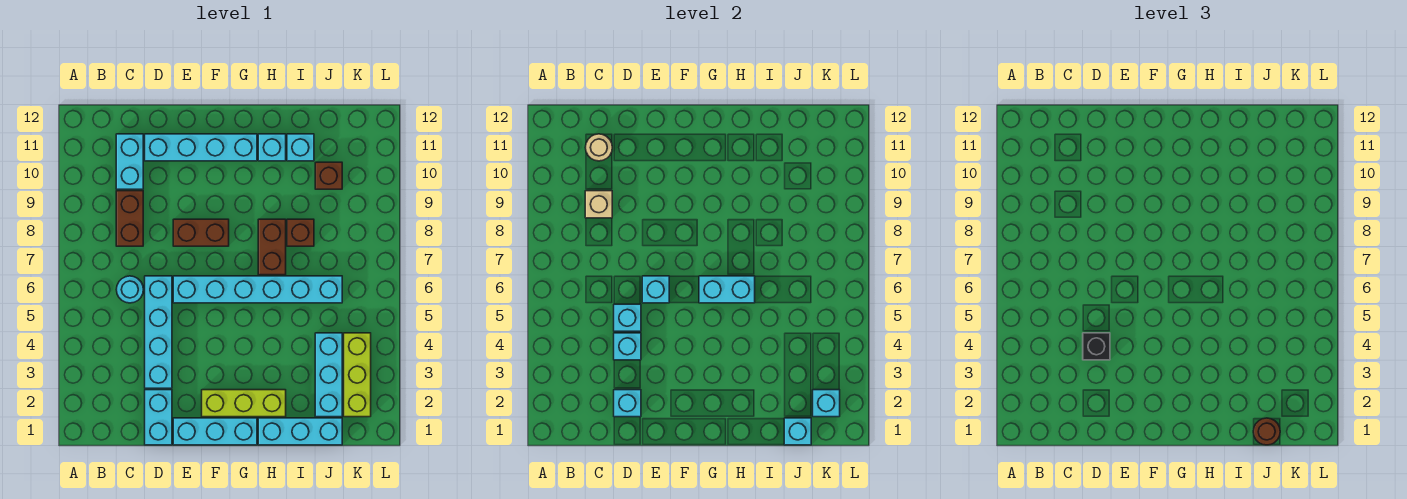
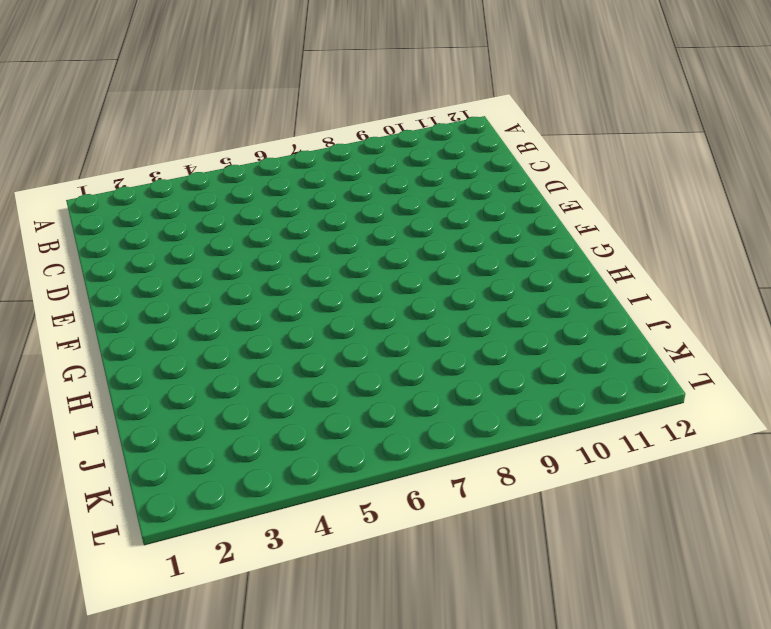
none -> cyan round brick C6 level 1
none -> brown brick C8:C9 level 1
none -> cyan brick C10:C11 level 1

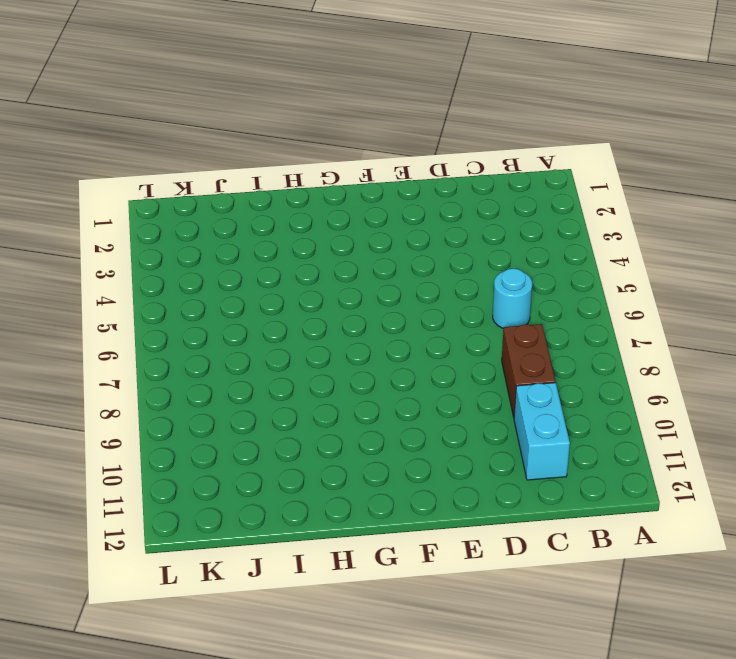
none -> cyan brick D1:D2 level 1
none -> cyan brick D3:D6 level 1
none -> cyan brick D11:G11 level 1

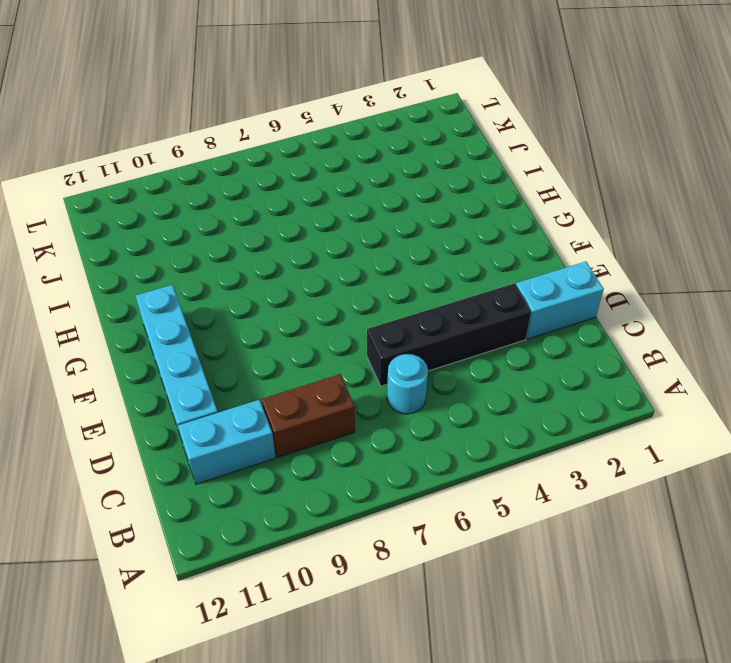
black brick D3:D6 level 1 -> cyan brick D3:D6 level 1
none -> cyan brick E1:G1 level 1
none -> cyan brick E6:J6 level 1
none -> brown brick E8:F8 level 1

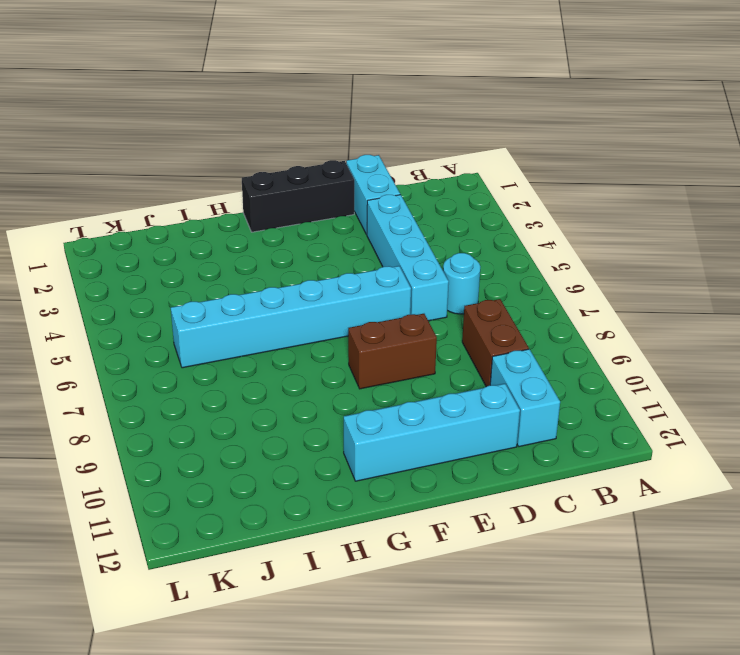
black brick E1:G1 level 1 -> cyan brick E1:G1 level 1
none -> lime brick F2:H2 level 1
none -> cyan brick H1:J1 level 1
none -> brown brick H7:H8 level 1

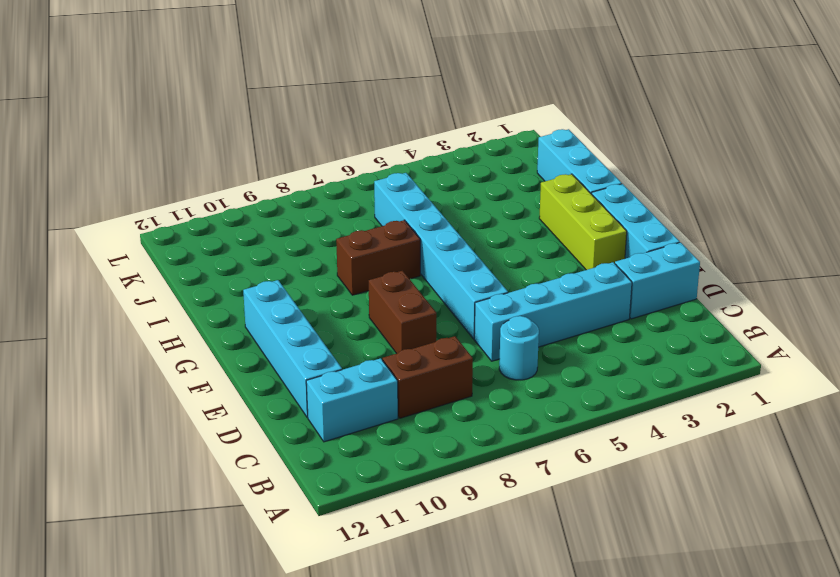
none -> cyan brick H11 level 1
none -> brown brick I8 level 1
none -> cyan brick I11 level 1

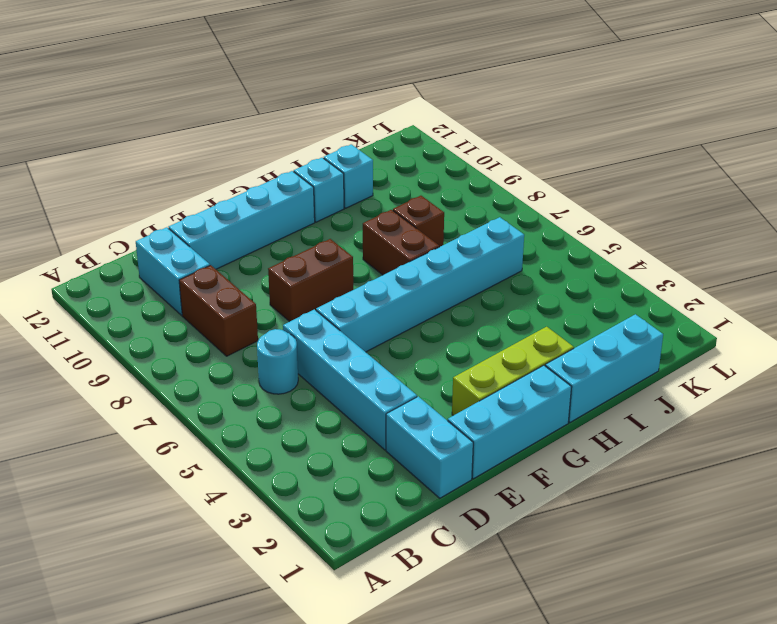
none -> cyan brick J2:J4 level 1
none -> brown brick J10 level 1
none -> lime brick K2:K4 level 1

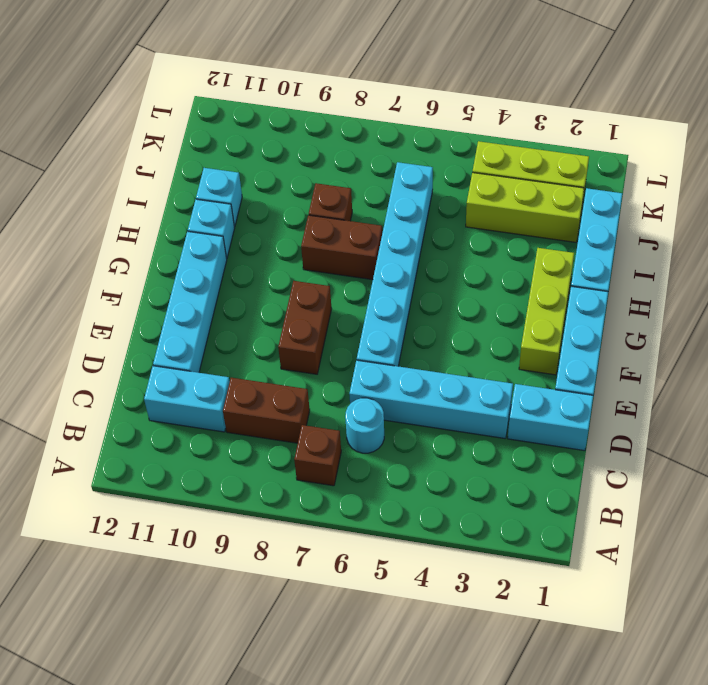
brown brick B7 level 1 -> brown brick J10 level 1
lime brick J2:J4 level 1 -> cyan brick J2:J4 level 1
none -> tan brick C9 level 2
none -> tan round brick C11 level 2
none -> cyan brick D2 level 2

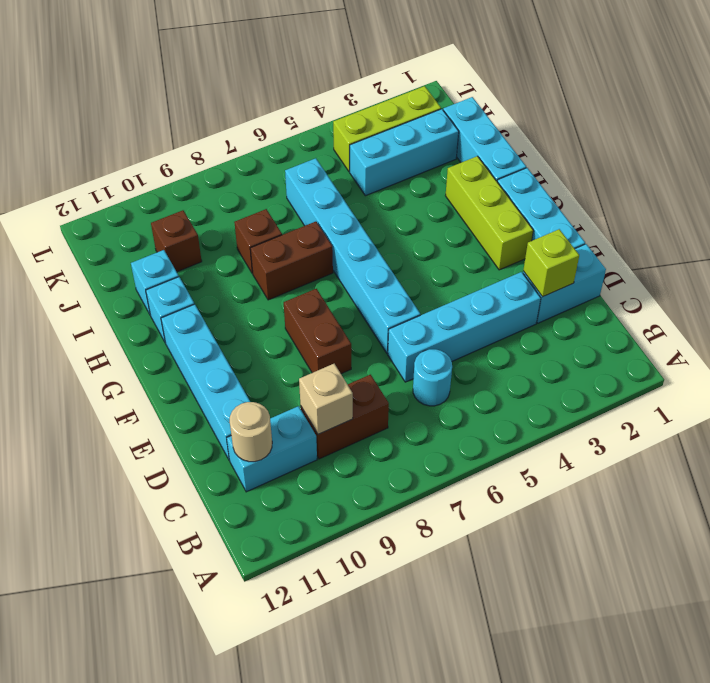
lime brick D2 level 2 -> cyan brick D2 level 2
none -> cyan brick D4 level 2
none -> cyan brick D5 level 2
none -> cyan brick E6 level 2

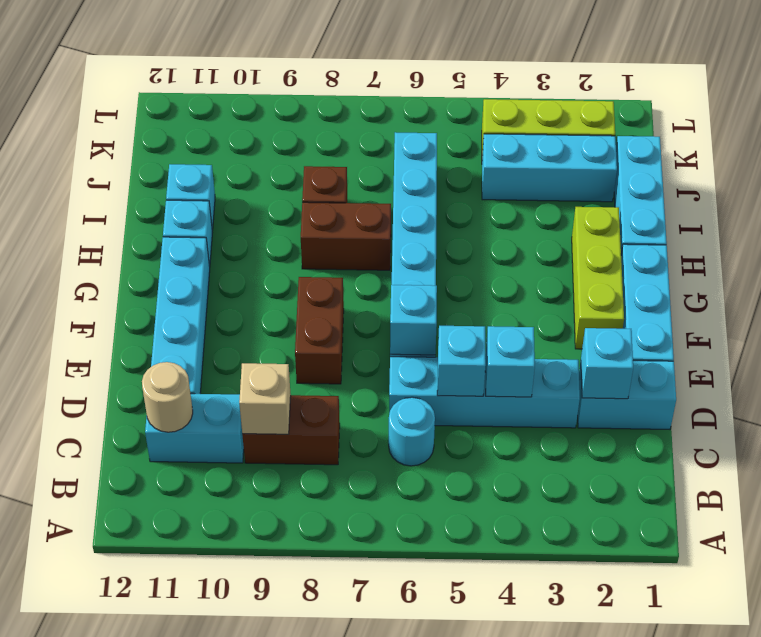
none -> brown brick J10 level 1
none -> cyan brick G6:H6 level 2
none -> cyan brick J1 level 2

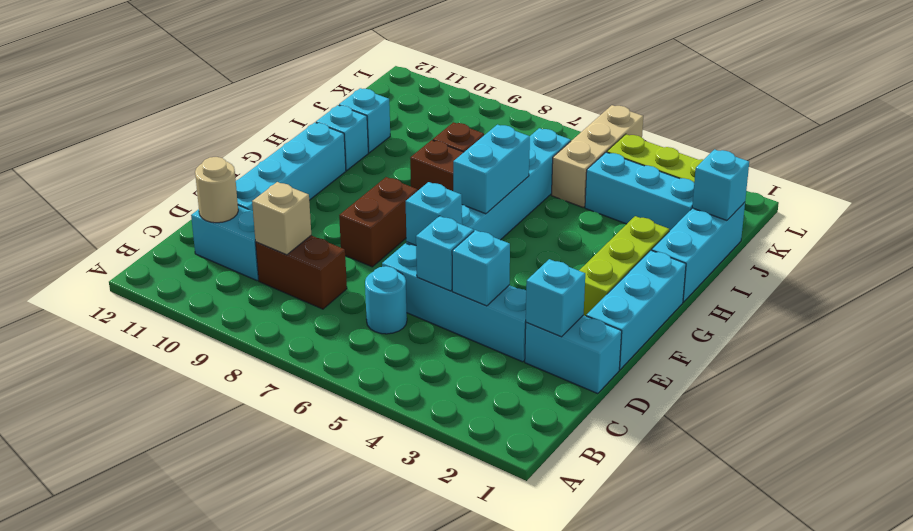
tan brick J5:L5 level 1 -> none
none -> brown brick J10 level 1
none -> cyan brick K2 level 2
none -> black brick D4 level 3

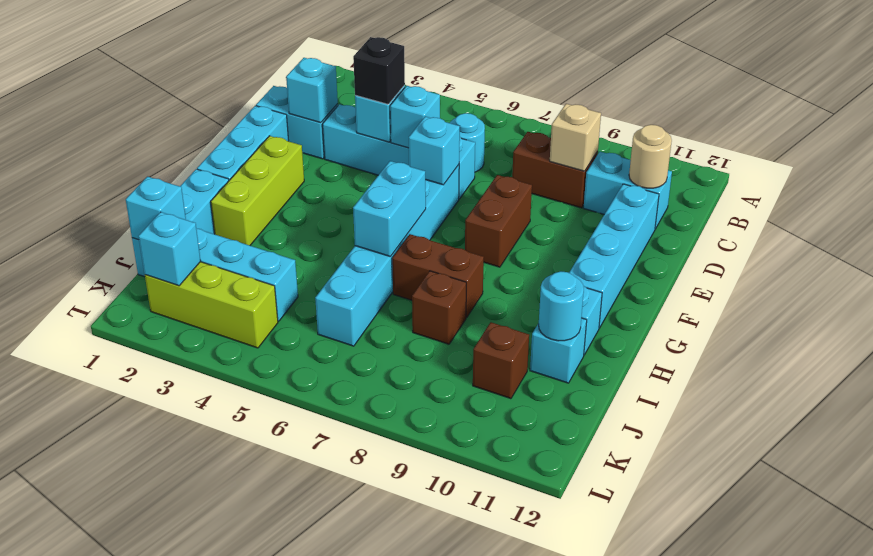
cyan round brick I11 level 2 -> none
none -> brown round brick J1 level 3

